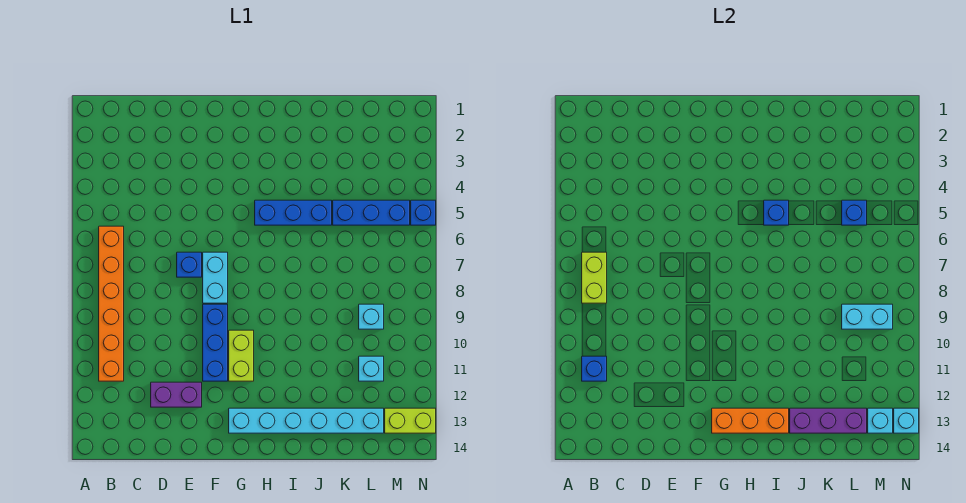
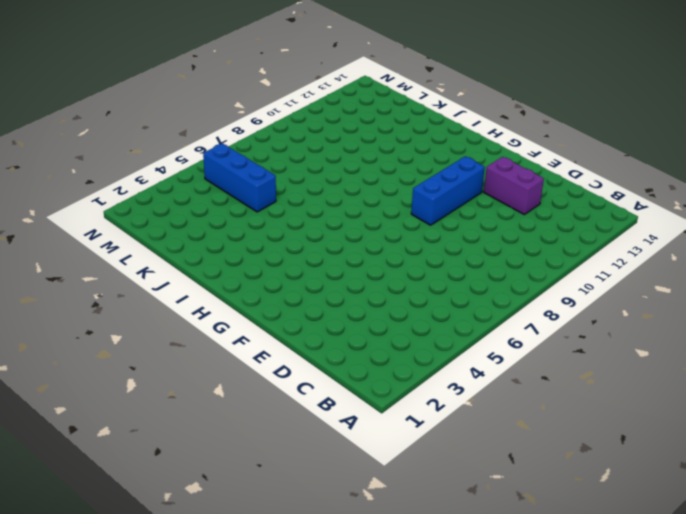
none -> orange brick B6:B11 level 1
none -> blue brick E7 level 1
none -> cyan brick F7:F8 level 1

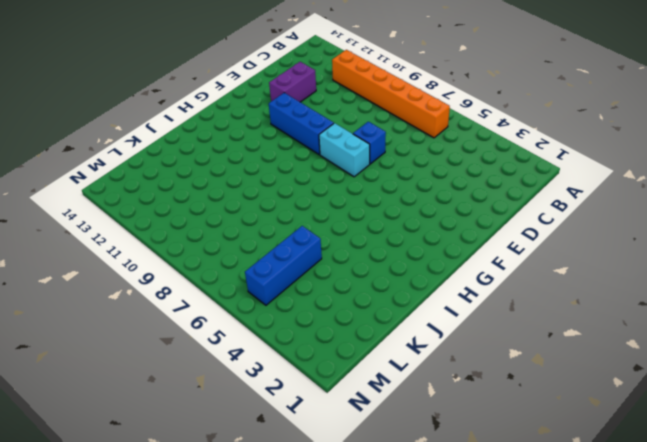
none -> lime brick G10:G11 level 1
none -> cyan brick G13:L13 level 1
none -> blue brick H5:J5 level 1

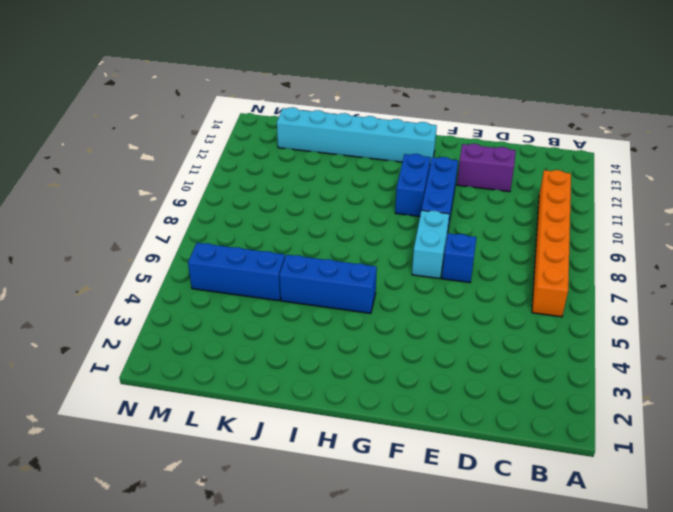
blue brick G10:G11 level 1 -> lime brick G10:G11 level 1
none -> cyan brick L9 level 1
none -> cyan brick L11 level 1
none -> lime brick M13:N13 level 1

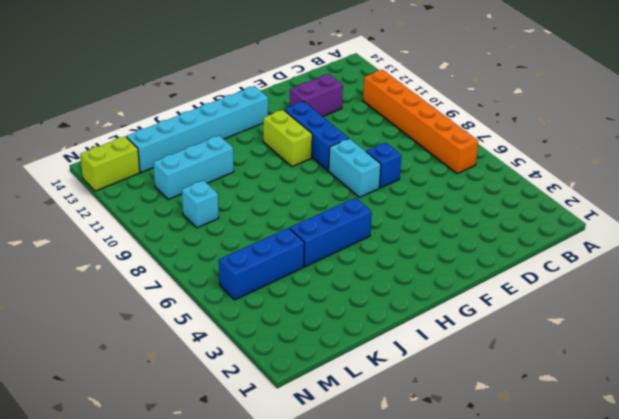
cyan brick J11:L11 level 1 -> cyan brick L11 level 1
none -> blue brick N5 level 1
none -> lime brick B7:B8 level 2
none -> blue brick B11 level 2

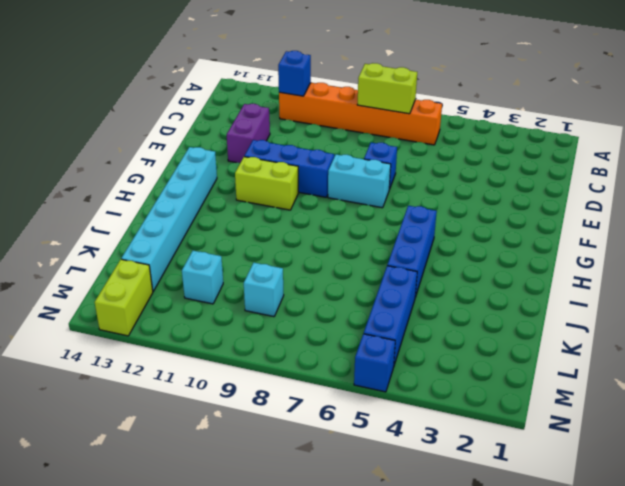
none -> orange brick G13:I13 level 2
none -> blue brick I5 level 2
none -> purple brick J13:L13 level 2

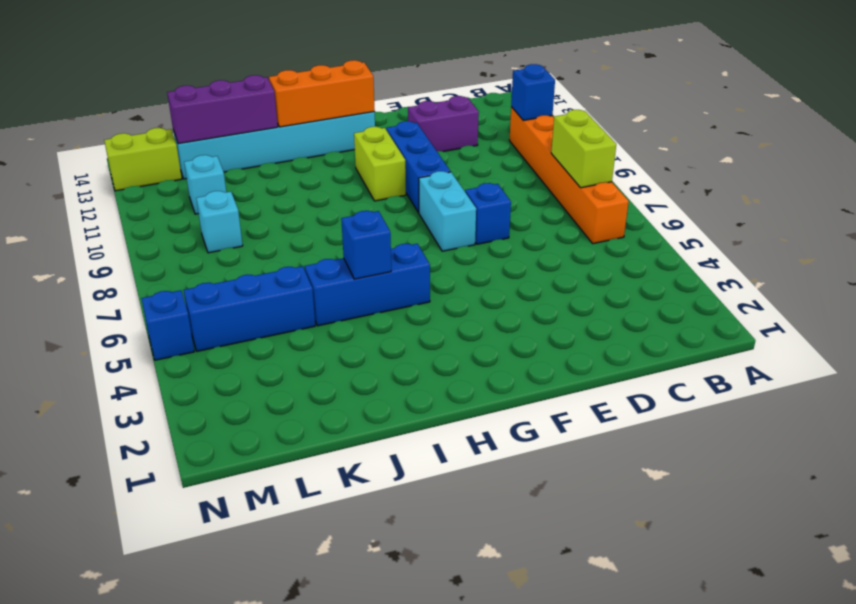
none -> blue brick L5 level 2
none -> cyan brick L9:M9 level 2
none -> cyan brick M13 level 2

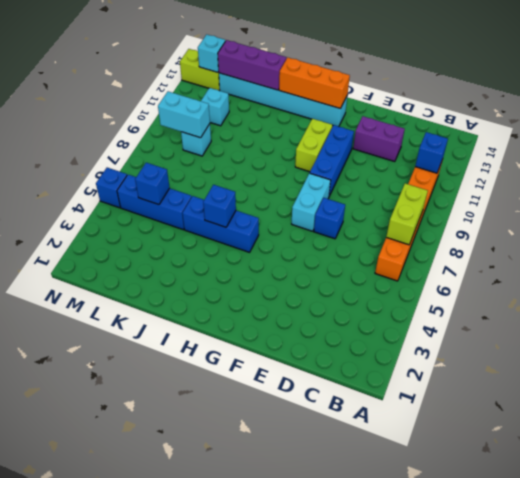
none -> cyan brick N13 level 2

